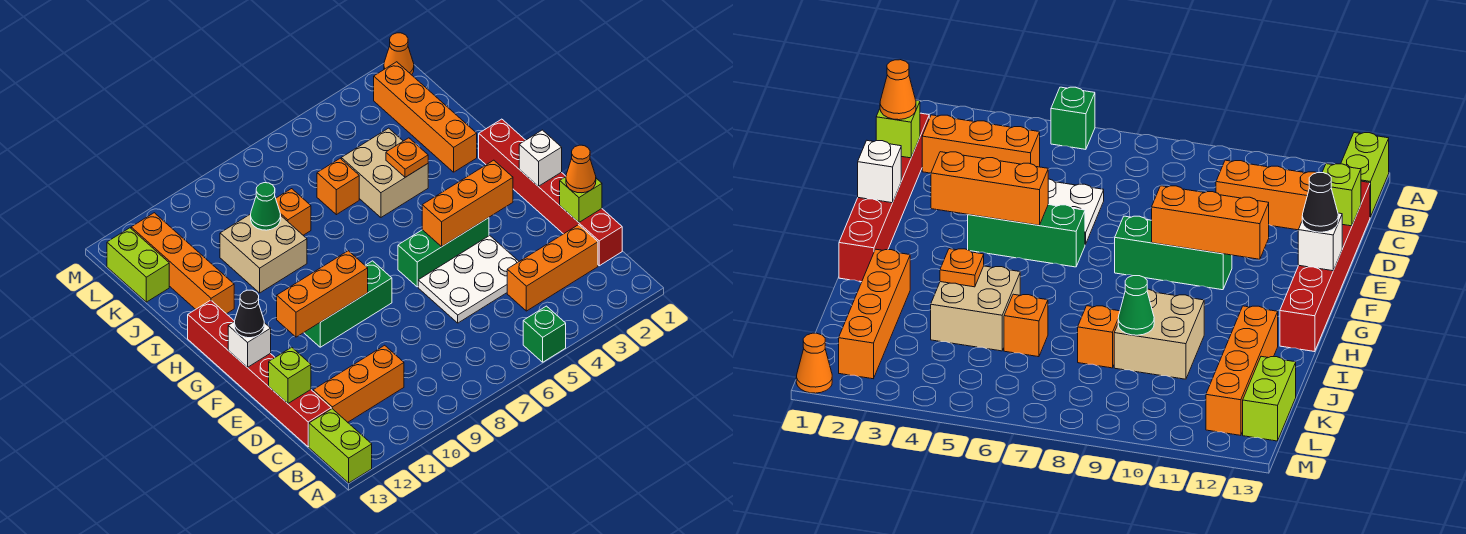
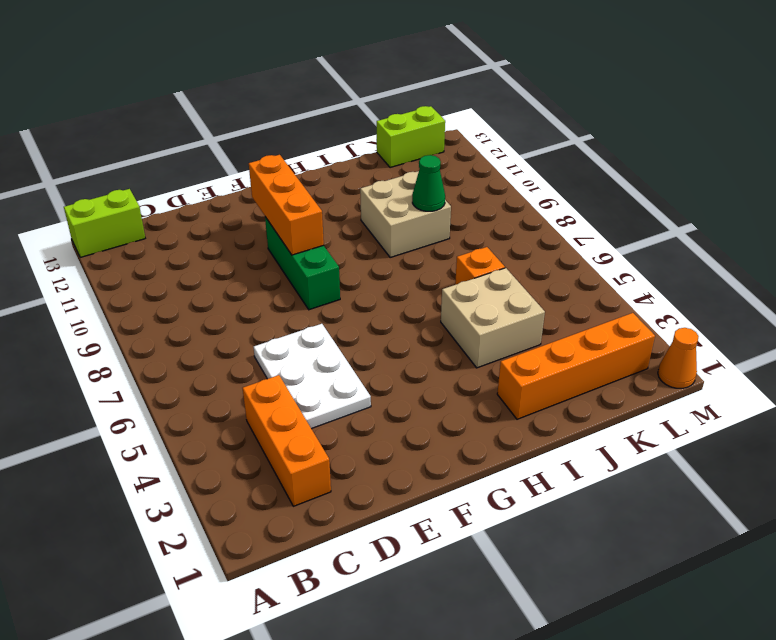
none -> green brick A5 level 1
none -> red brick C1:H1 level 1
none -> orange brick C10:C12 level 1

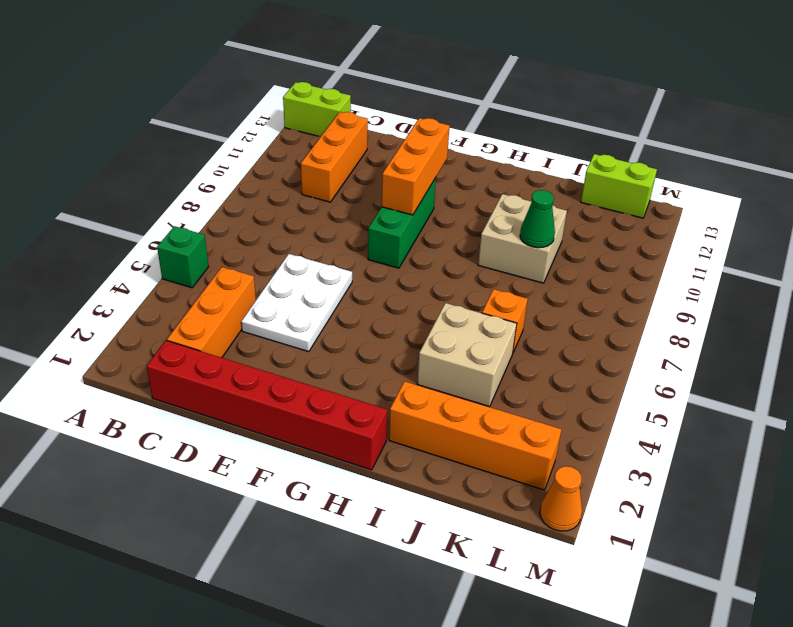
none -> red brick C13:H13 level 1
none -> green brick F4:F6 level 1
none -> orange brick I12:L12 level 1

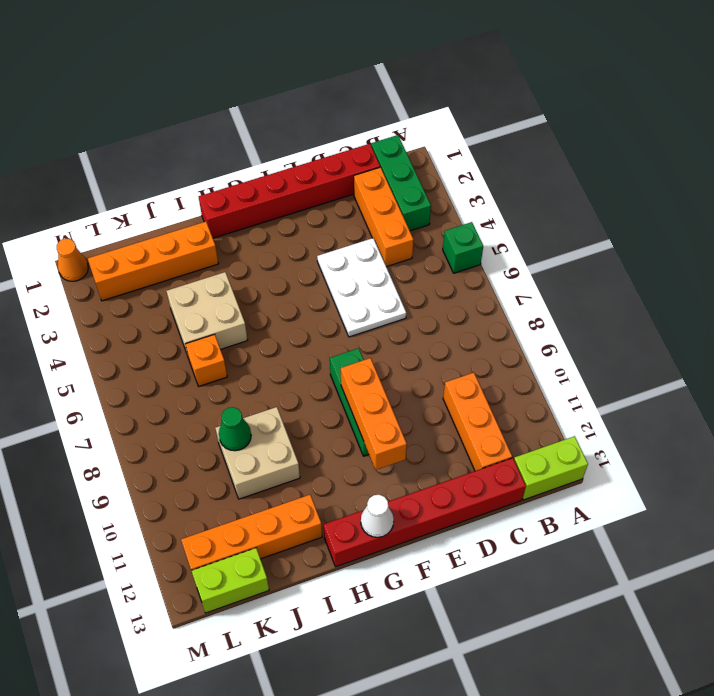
green brick B1:B3 level 1 -> green brick F4:F6 level 1
white cone G13 level 2 -> none
none -> orange brick J8 level 1
none -> lime brick D1 level 2
none -> lime brick D13 level 2

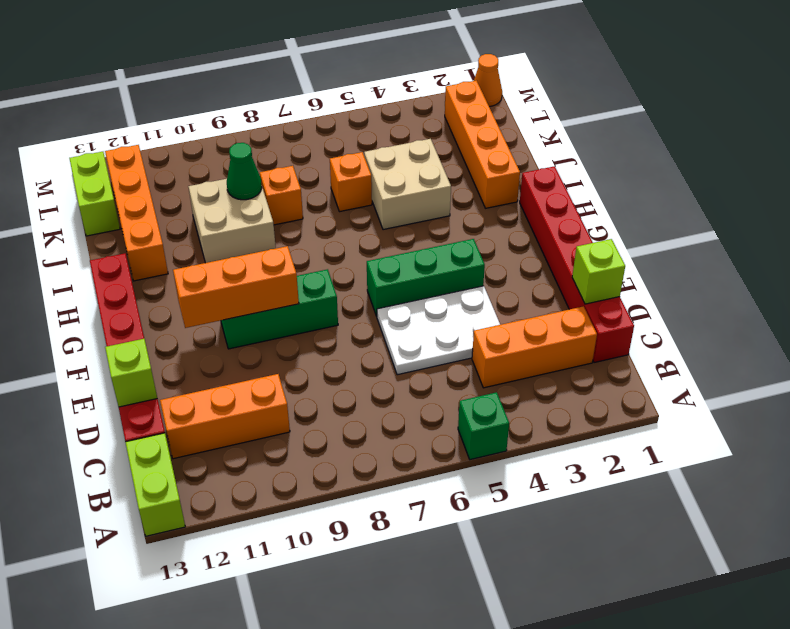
none -> white brick F1 level 2
none -> orange brick F3:F5 level 2
none -> white brick F13 level 2

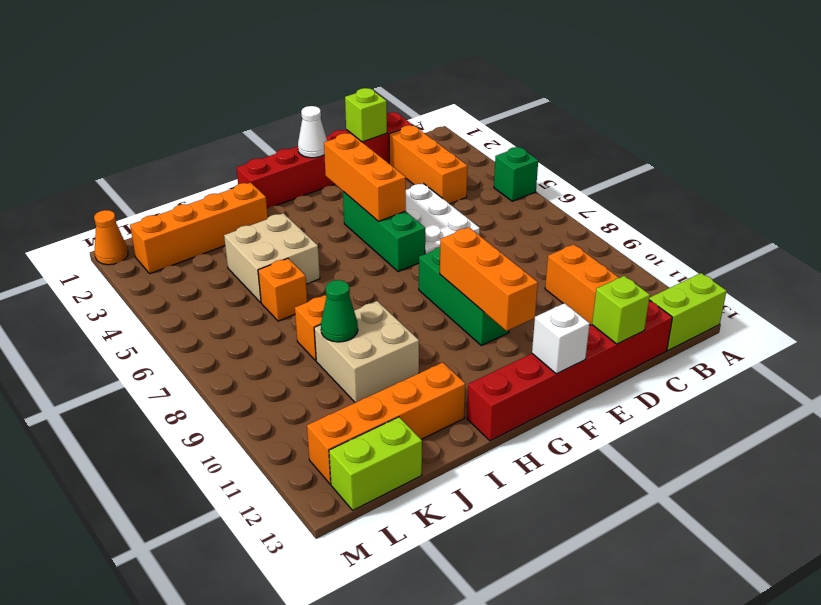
white cone F1 level 2 -> white brick F1 level 2
none -> orange plate I4 level 2
none -> orange cone D1 level 3
none -> black cone F13 level 3

